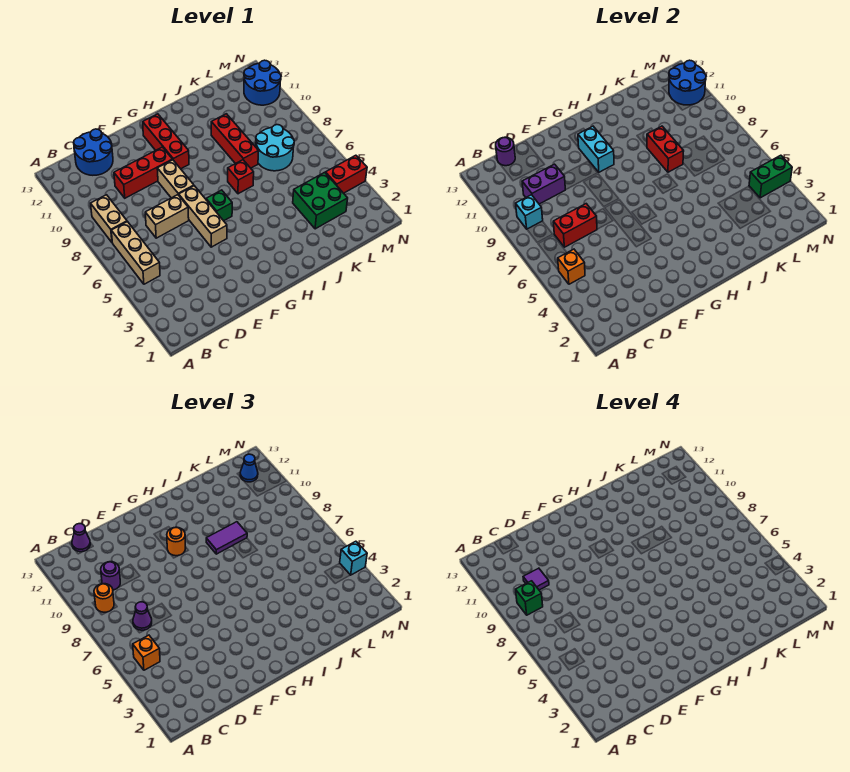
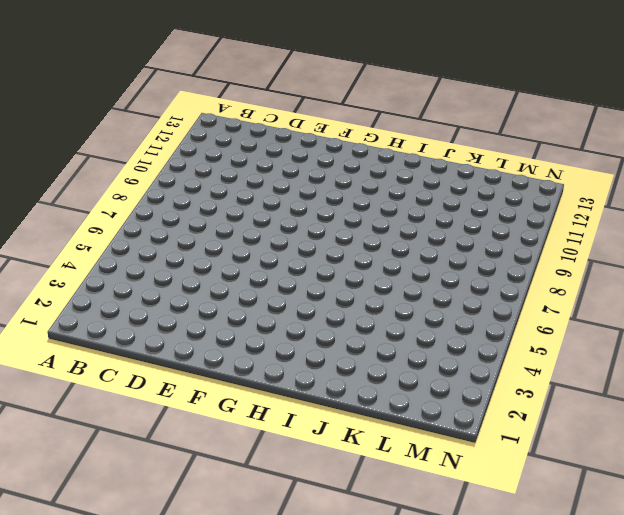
none -> tan brick B5:B7 level 1
none -> tan brick B8:B9 level 1
none -> blue round brick C12:D13 level 1
none -> tan brick D7:E7 level 1

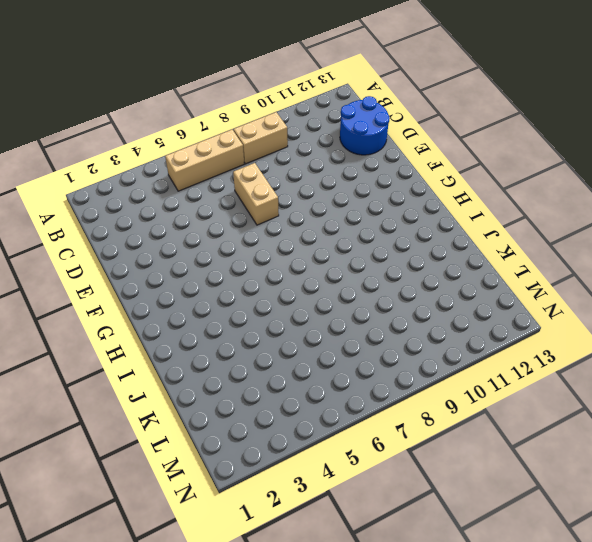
none -> red brick D10:F10 level 1
none -> tan brick F5:F7 level 1
none -> tan brick F8:F9 level 1
none -> green brick G6 level 1

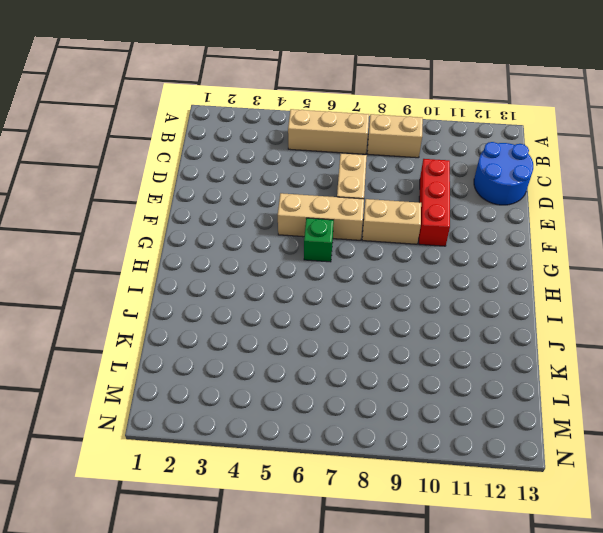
none -> red brick G10:G12 level 1
none -> red brick I7 level 1
none -> red brick J8:J10 level 1
none -> green brick K3:L4 level 1

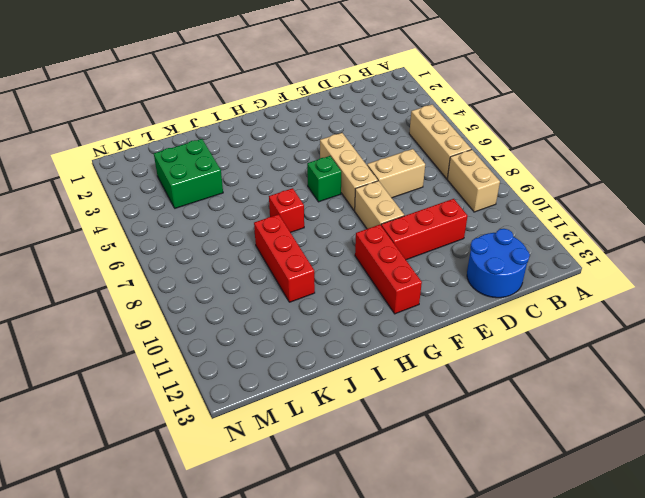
none -> cyan round brick K7:L8 level 1
none -> red brick M4:N4 level 1
none -> blue round brick M11:N12 level 1
none -> orange brick B5 level 2

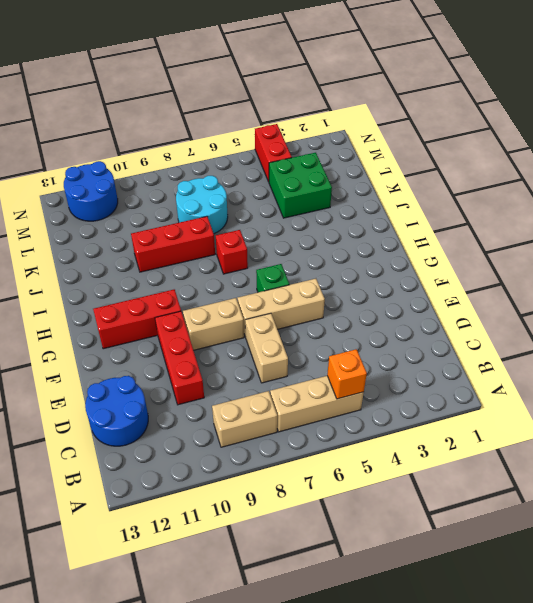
none -> cyan brick B9 level 2
none -> red brick C7:D7 level 2
none -> purple brick C10:D10 level 2
none -> purple round brick C13 level 2

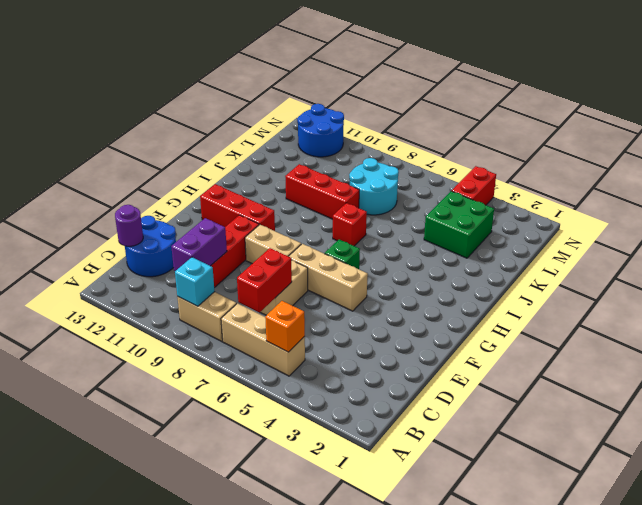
none -> cyan brick G10:G11 level 2
none -> red brick J8:J9 level 2
none -> green brick M4:N4 level 2
none -> blue round brick M11:N12 level 2

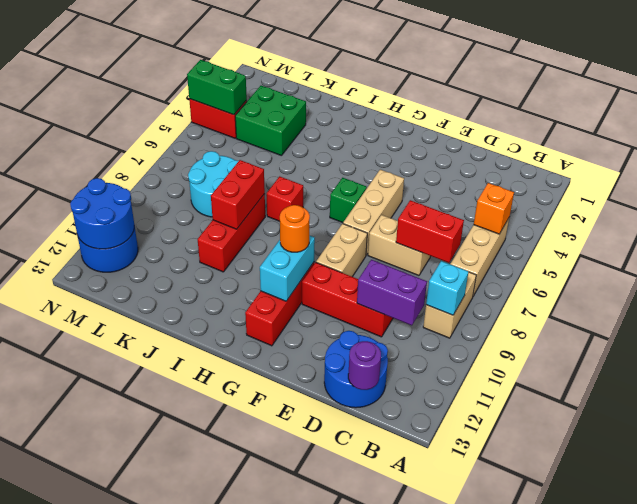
none -> orange brick B5 level 3
none -> orange round brick B9 level 3
none -> purple cone C7 level 3
none -> purple round brick C10 level 3

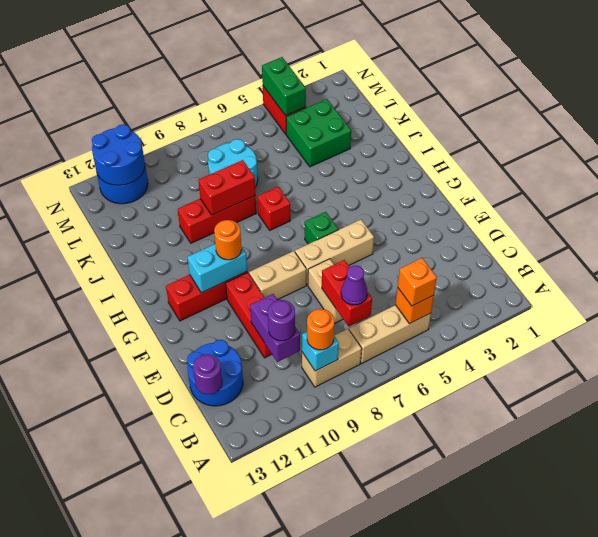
none -> purple cone C13 level 3
none -> purple tile I9:J9 level 3
none -> blue cone M12 level 3
none -> cyan brick N4 level 3

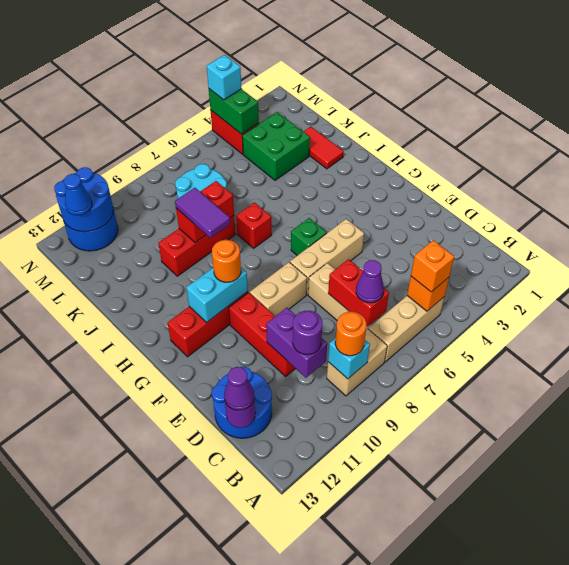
red tile J2:K2 level 1 -> none
none -> green brick B9 level 4
none -> purple tile C10 level 4

